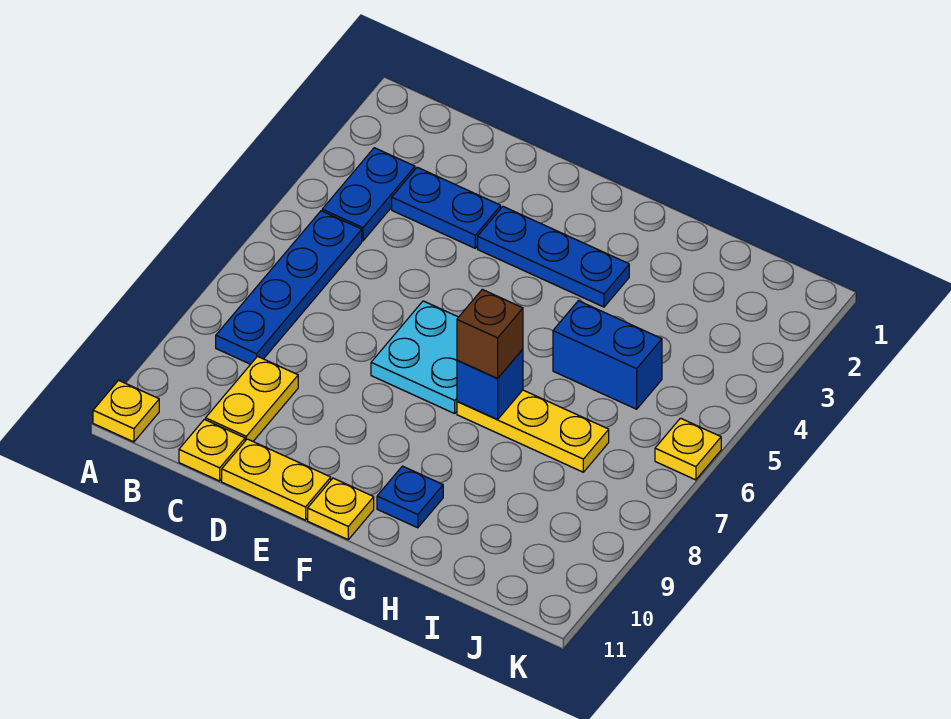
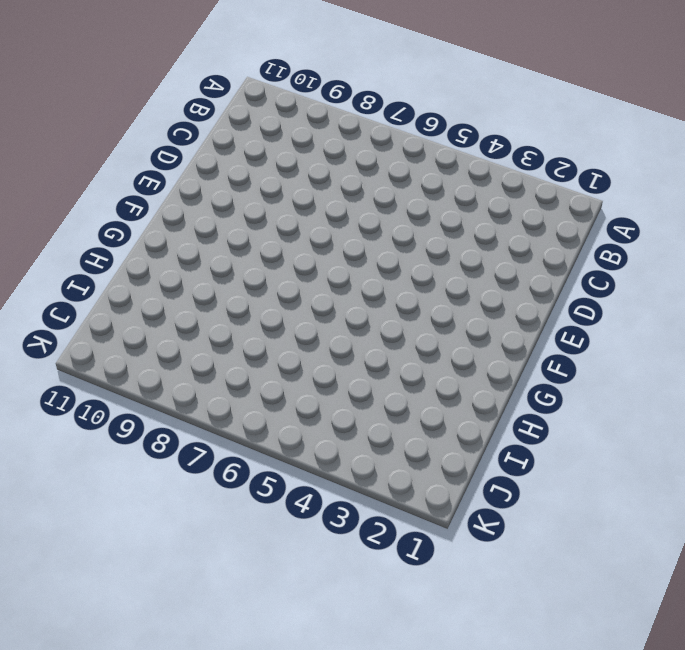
none -> yellow plate A11 level 1
none -> blue plate B3:B4 level 1
none -> blue plate B5:B8 level 1

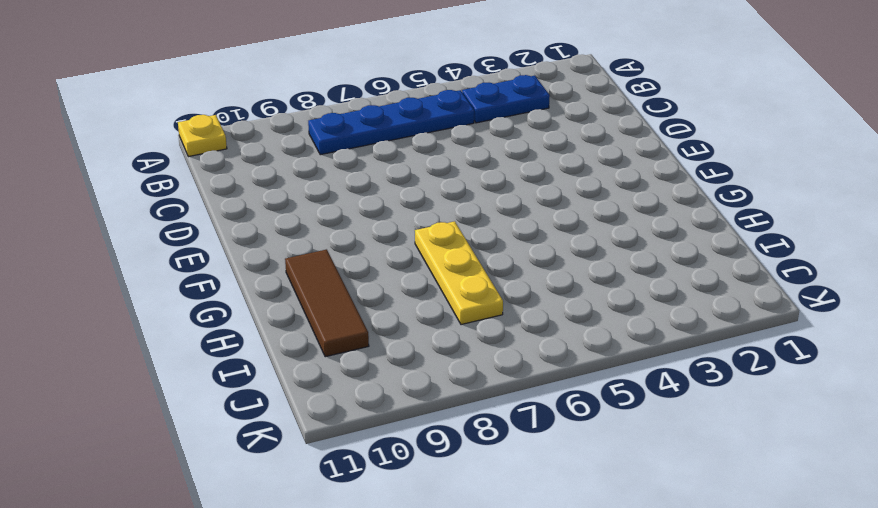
brown tile G10:I10 level 1 -> blue plate G10 level 1
none -> blue plate C3:D3 level 1
none -> yellow plate C9:C10 level 1
none -> yellow plate C11 level 1

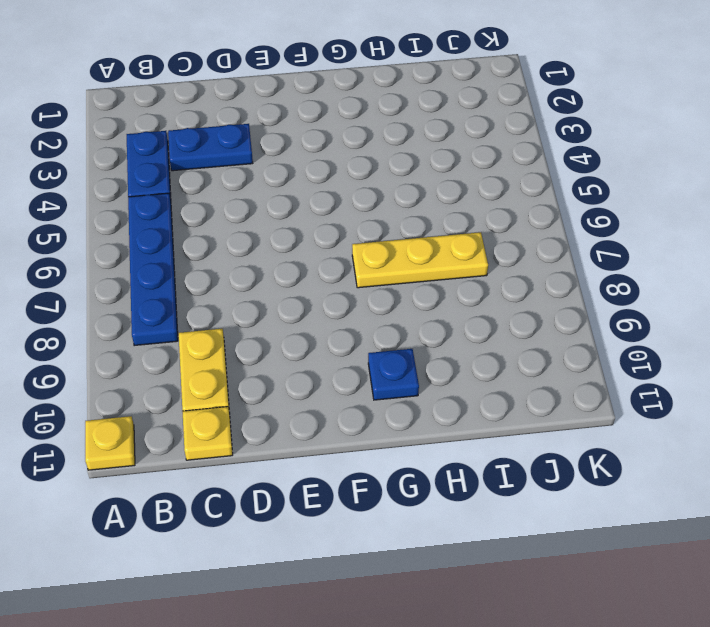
none -> yellow plate D11:E11 level 1
none -> blue plate E3:G3 level 1
none -> cyan plate E6:F7 level 1

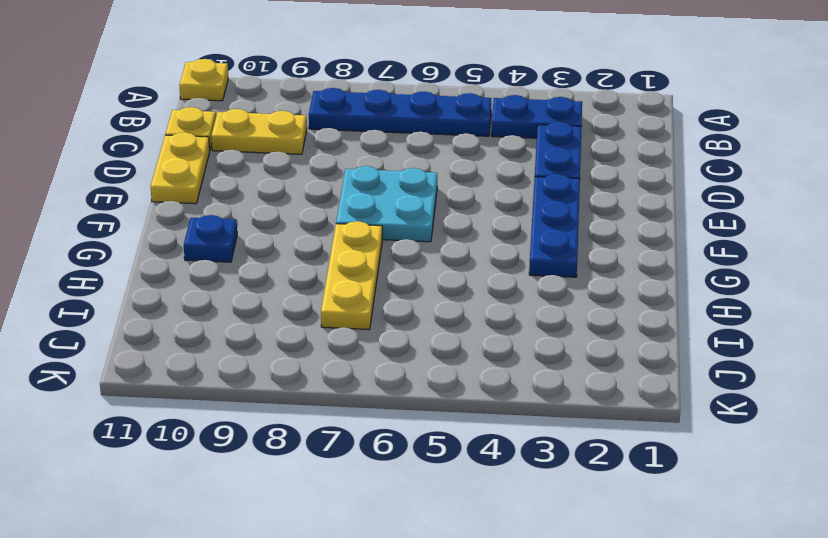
none -> yellow plate F11 level 1
none -> blue brick H5:I5 level 1
none -> yellow plate K6 level 1

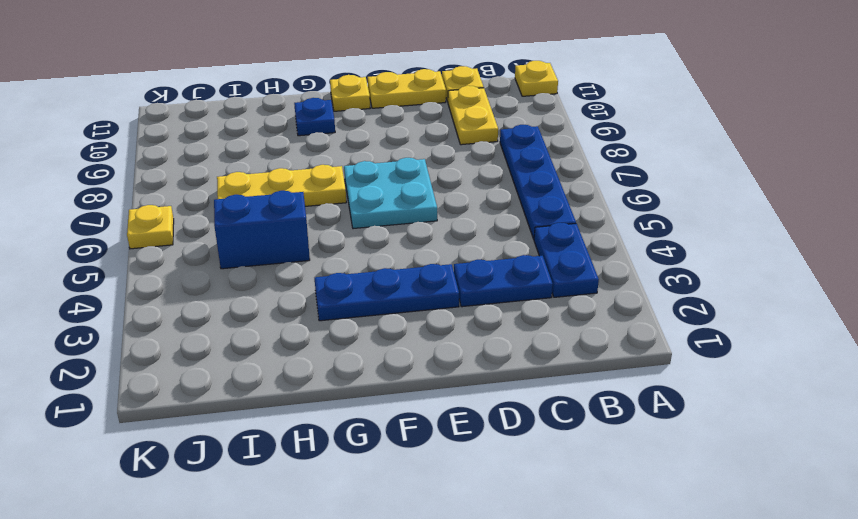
none -> blue brick G7 level 2
none -> brown brick G7 level 3

